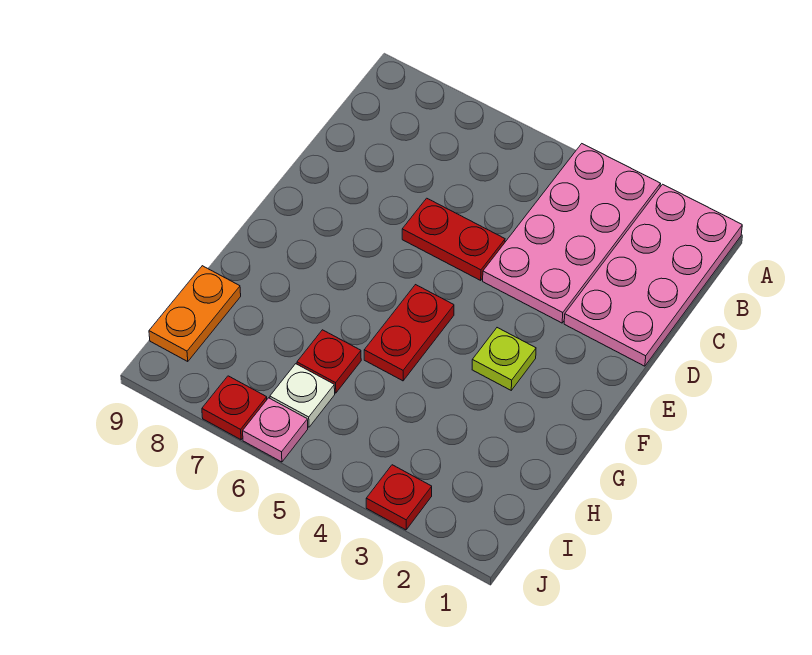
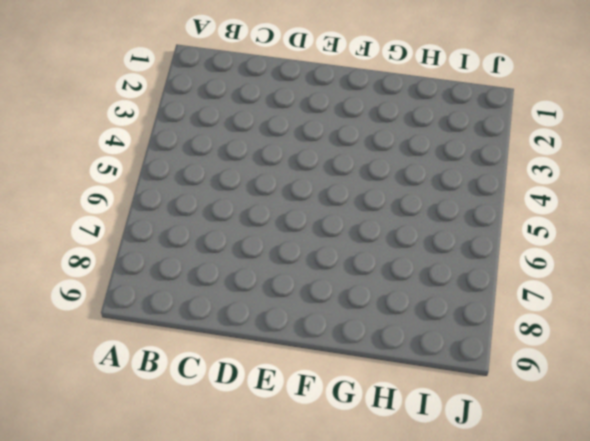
none -> pink plate A1:D2 level 1
none -> pink plate A3:D4 level 1

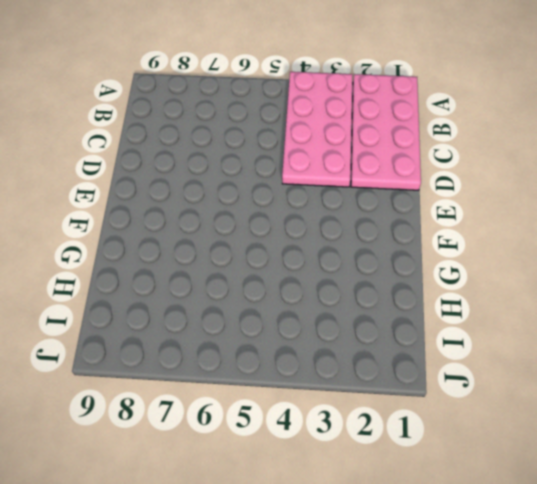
none -> red plate D5:D6 level 1
none -> lime plate F3 level 1

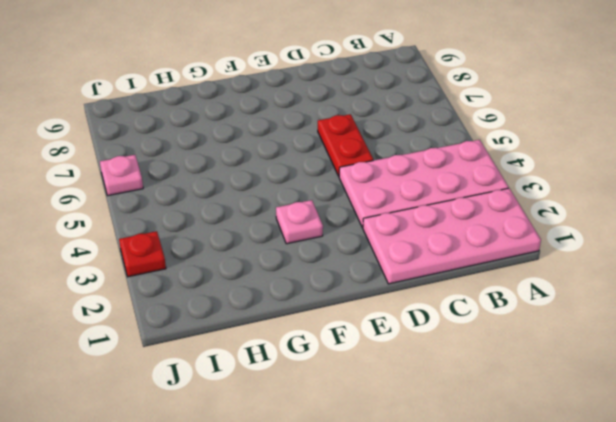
pink plate F3 level 1 -> lime plate F3 level 1
none -> red plate F5:G5 level 1
none -> red plate H6 level 1

